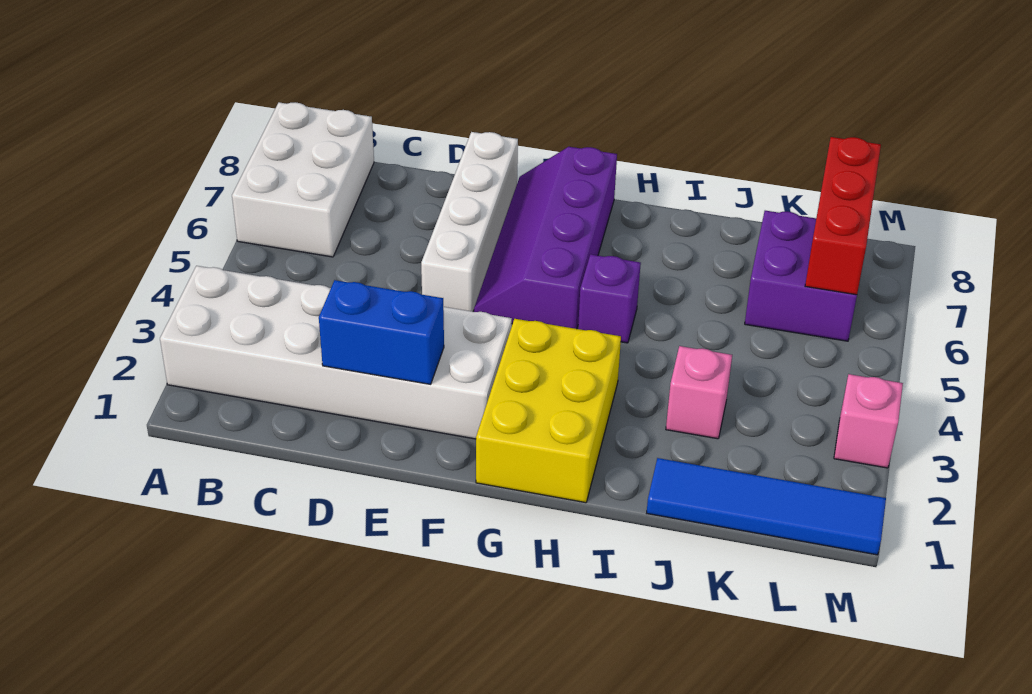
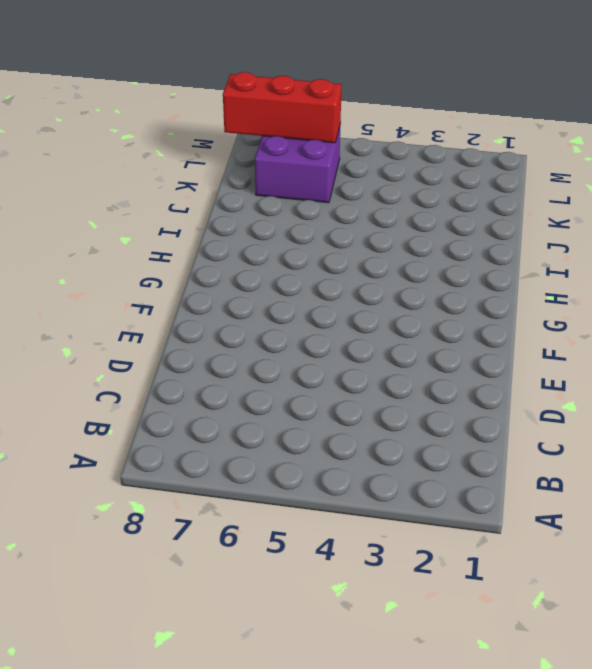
none -> white brick A2:F3 level 1
none -> white brick A6:B8 level 1
none -> white brick E5:E8 level 1

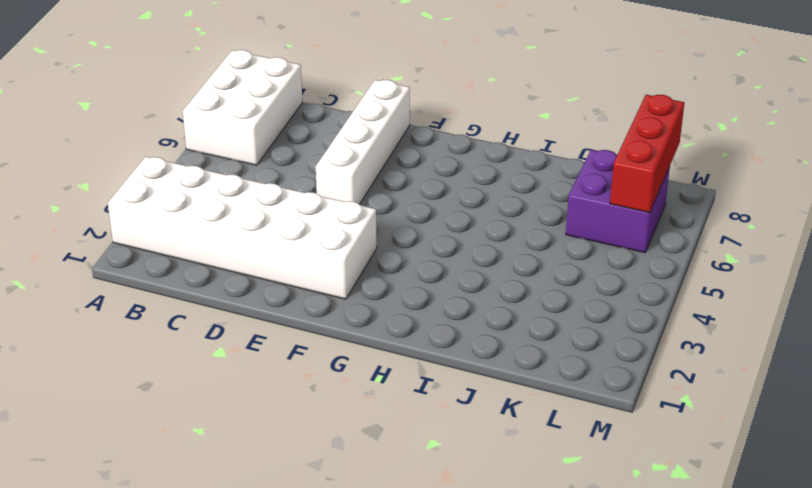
none -> purple slope F5:G8 level 1 top G
none -> yellow brick G1:H3 level 1
none -> purple brick H5 level 1

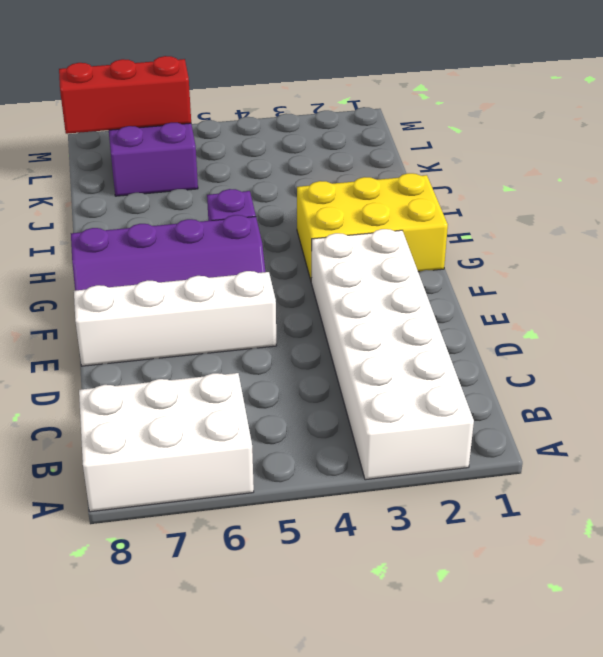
none -> blue tile J1:M1 level 1
none -> pink brick J3 level 1
none -> pink brick M3 level 1

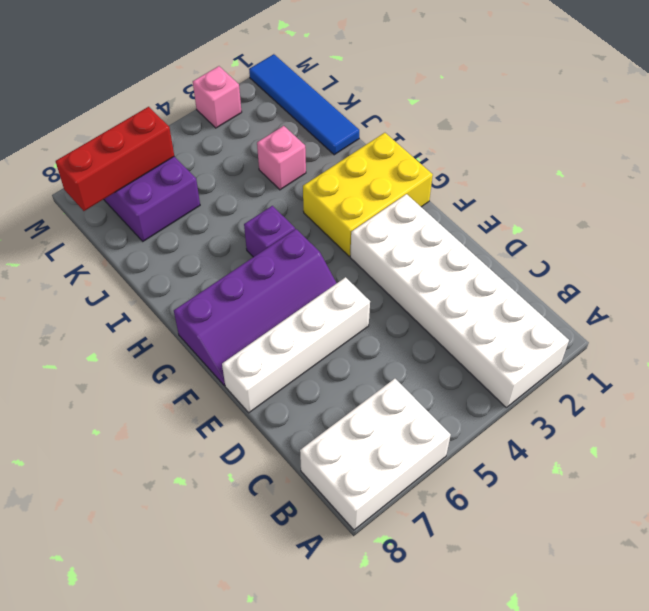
none -> blue brick D2:E2 level 2

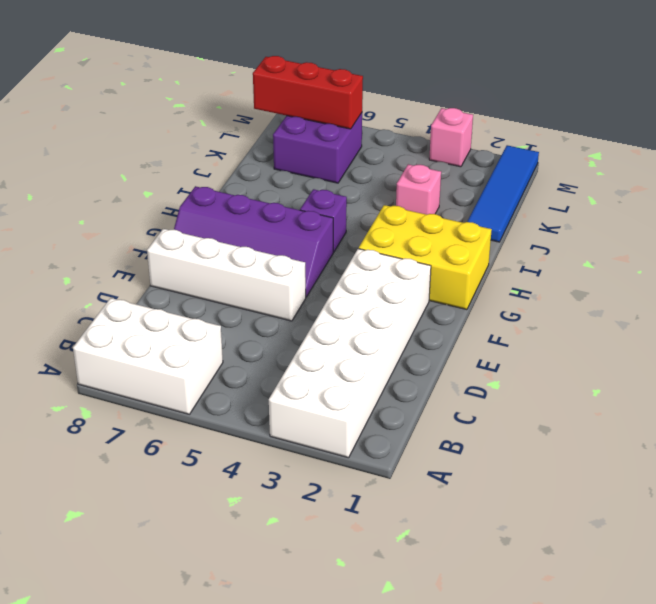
none -> blue brick D2:E2 level 2

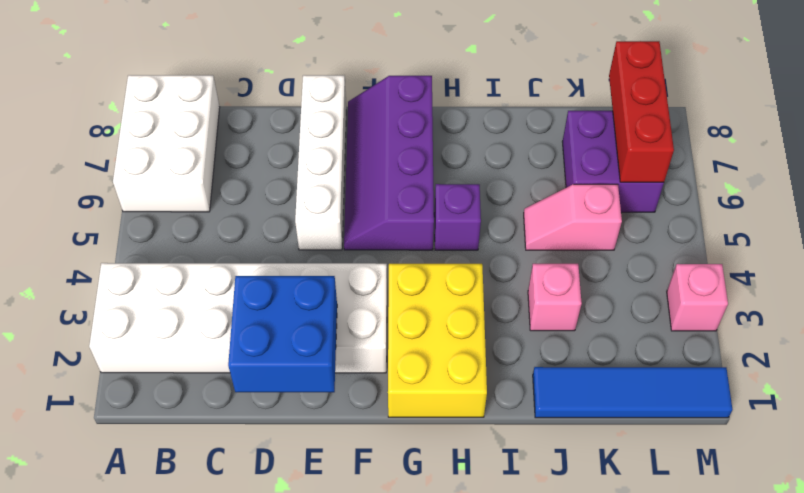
blue brick D1:E2 level 2 -> blue brick D2:E2 level 2
pink slope J5:K5 level 1 top K -> none

